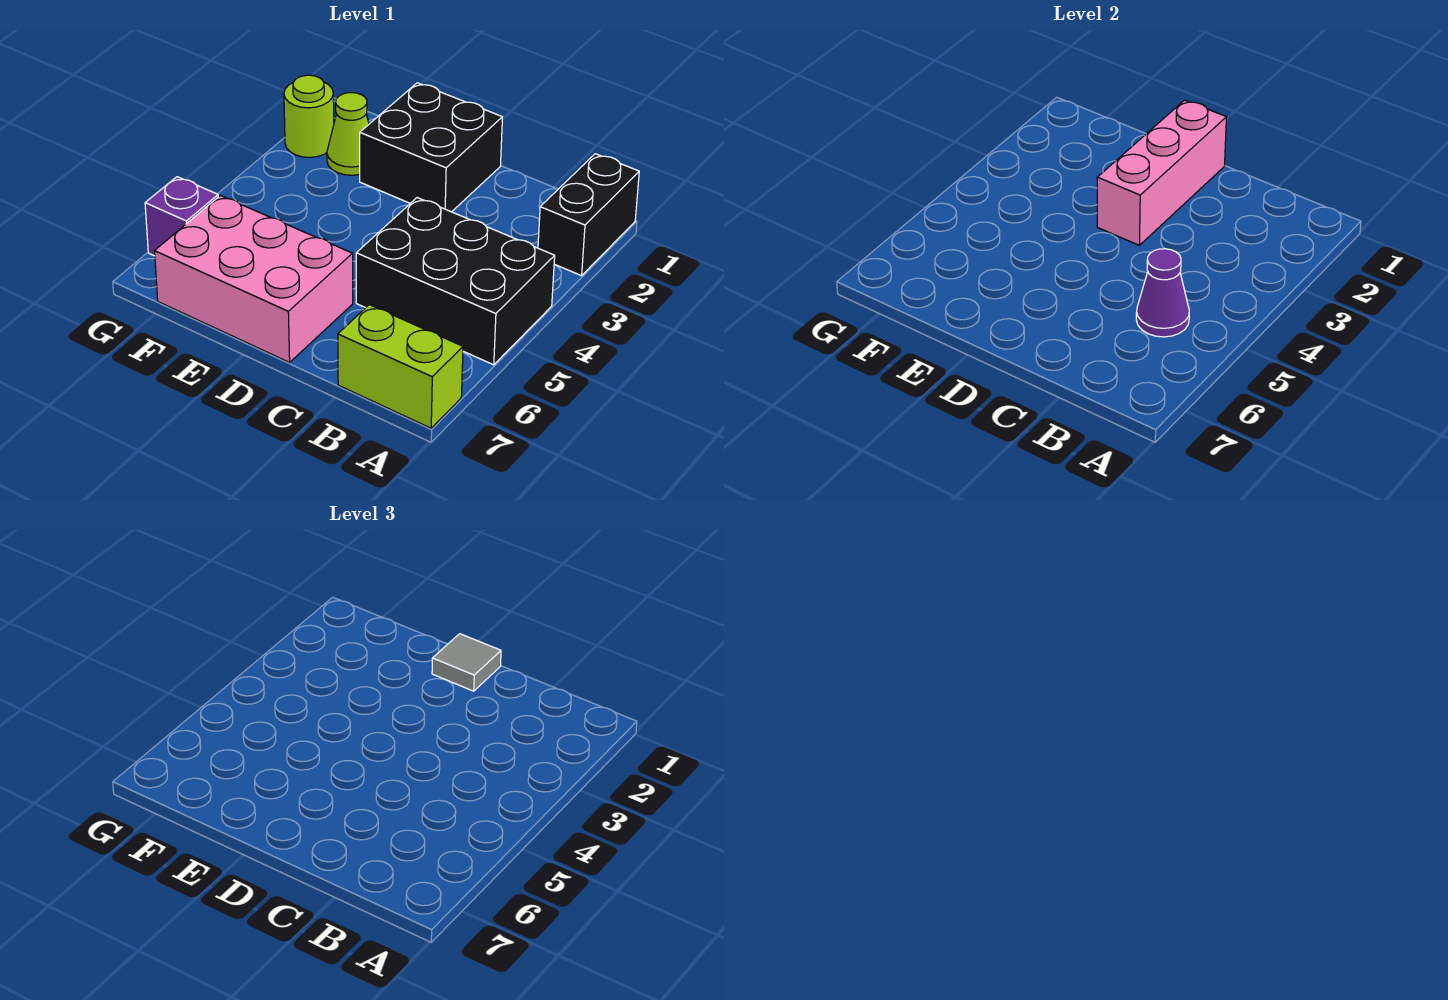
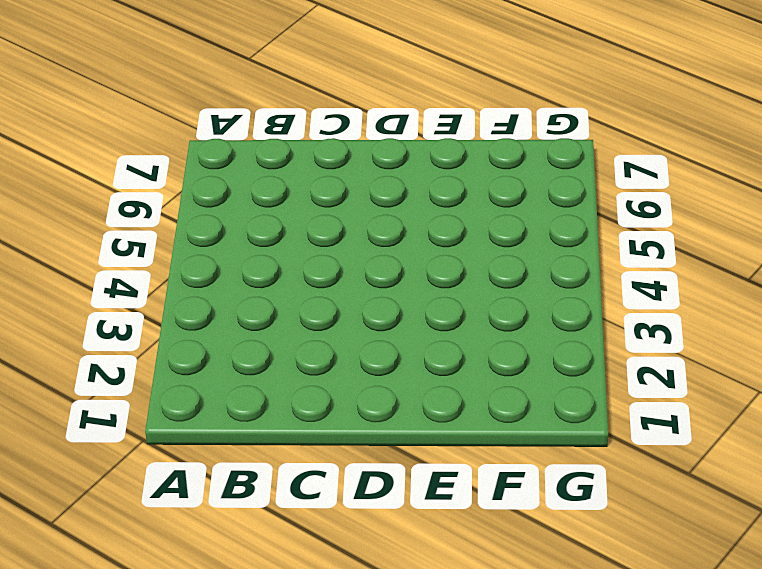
none -> black brick A1:A2 level 1
none -> black brick A4:C5 level 1

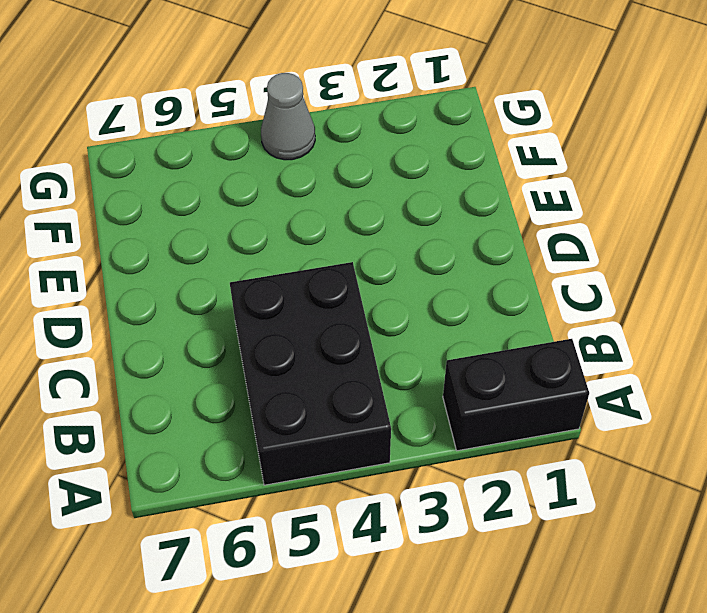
grey cone G4 level 1 -> none
none -> lime brick A7:B7 level 1
none -> black brick D1:E2 level 1

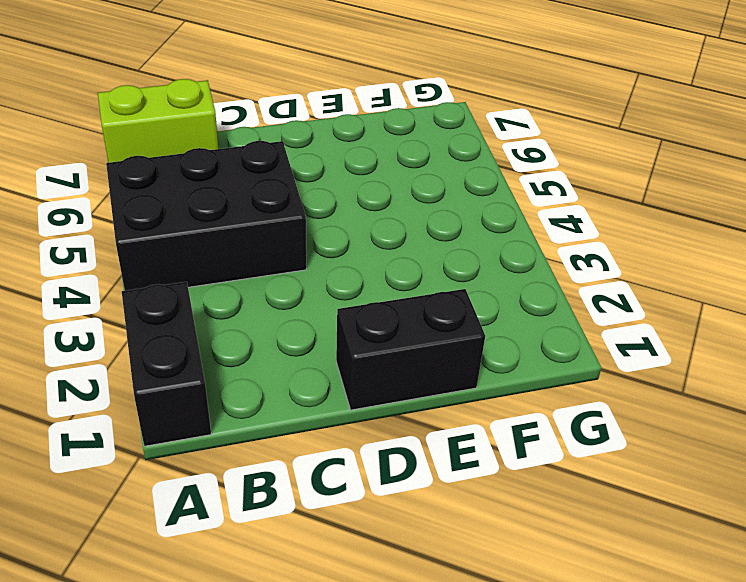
black brick D1:E1 level 1 -> black brick D1:E2 level 1
none -> pink brick D6:F7 level 1
none -> lime cone F2 level 1

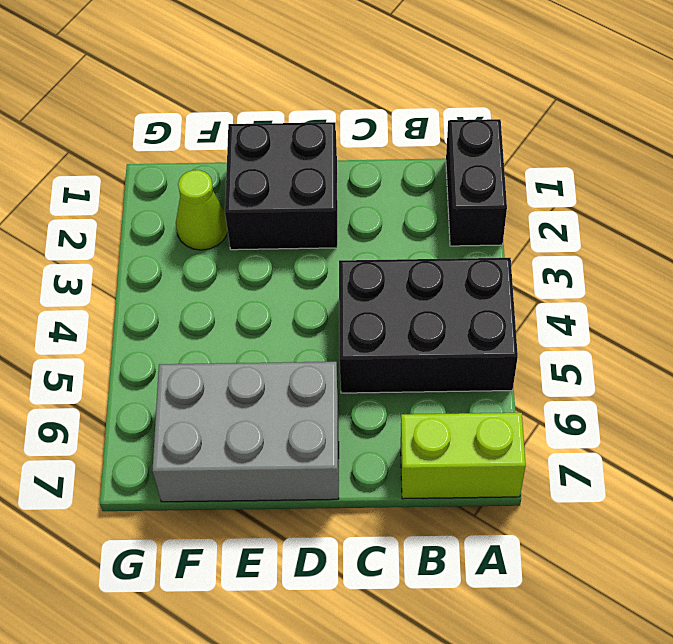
grey brick D6:F7 level 1 -> pink brick D6:F7 level 1
none -> lime round brick G2 level 1
none -> purple brick G6 level 1

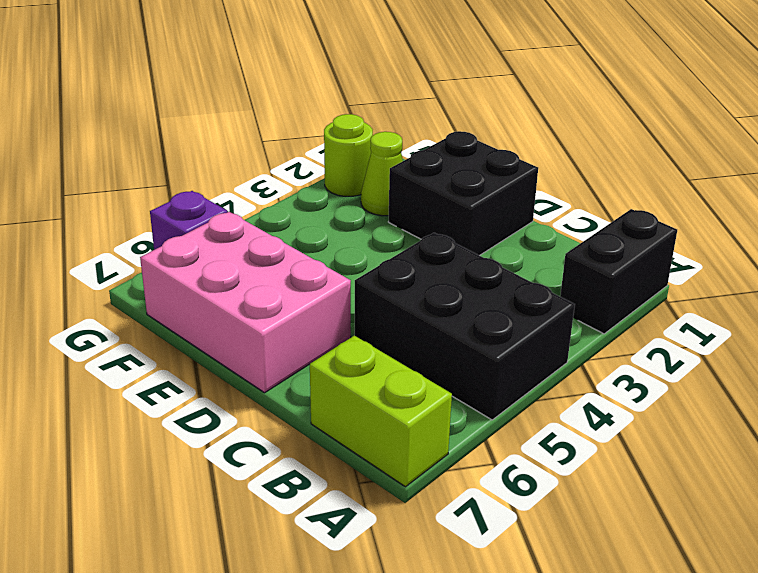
none -> purple cone B5 level 2
none -> pink brick D1:D3 level 2

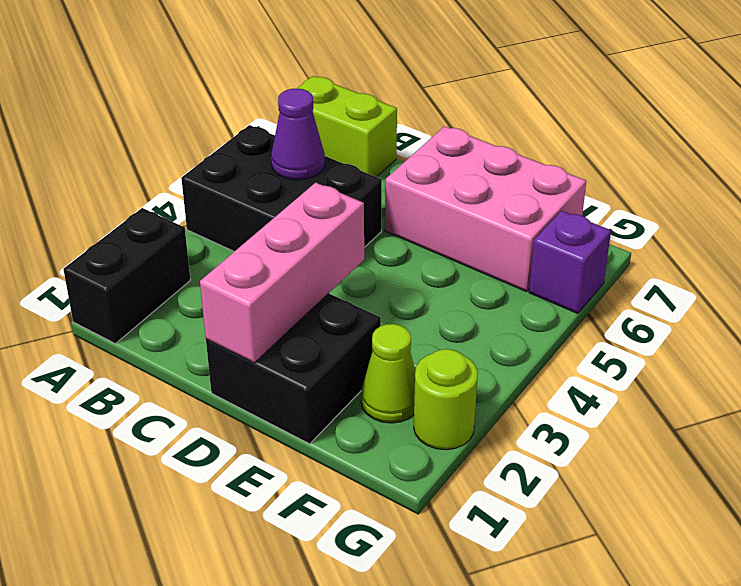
none -> grey tile D1 level 3

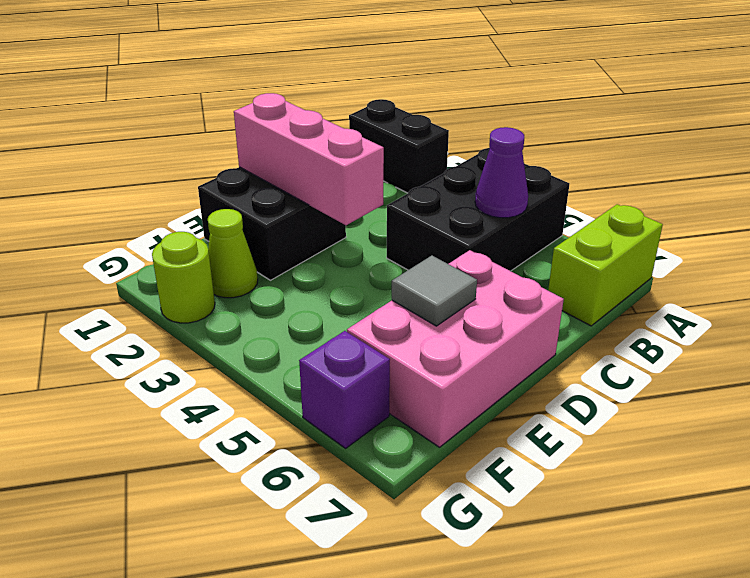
grey tile E6 level 2 -> grey tile D1 level 3

